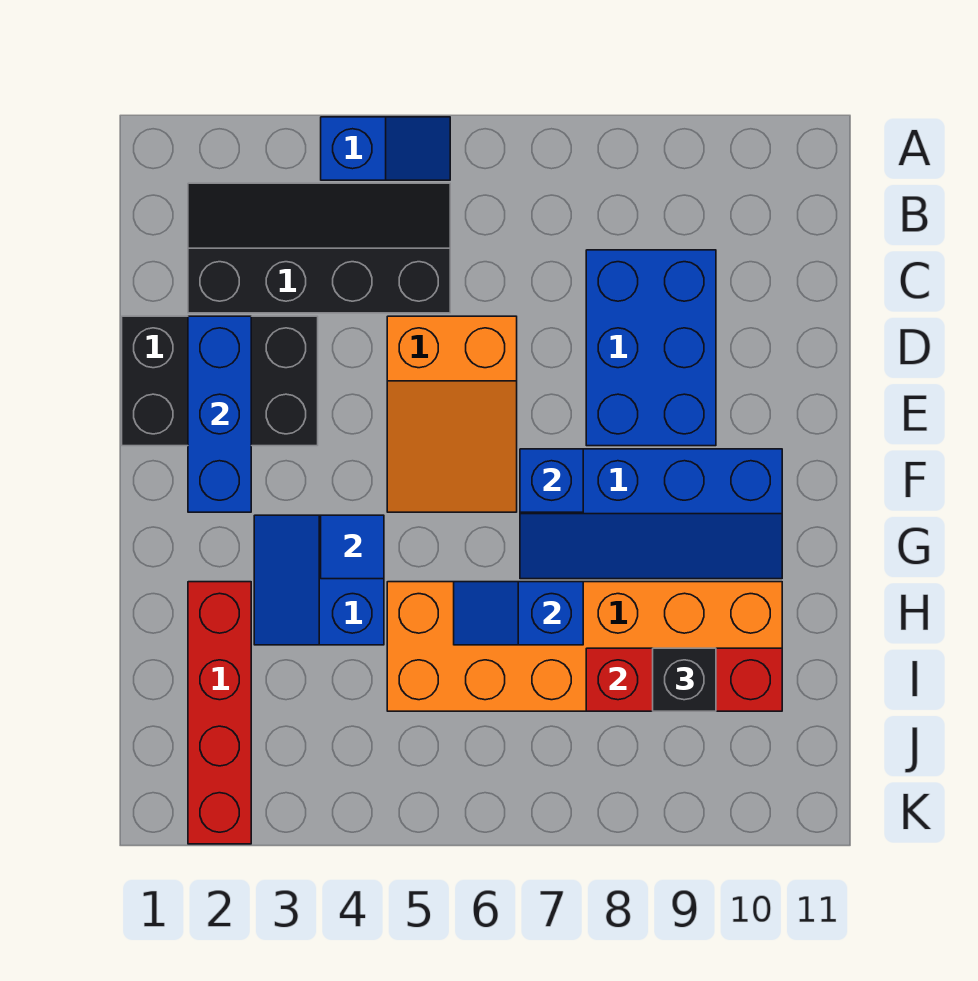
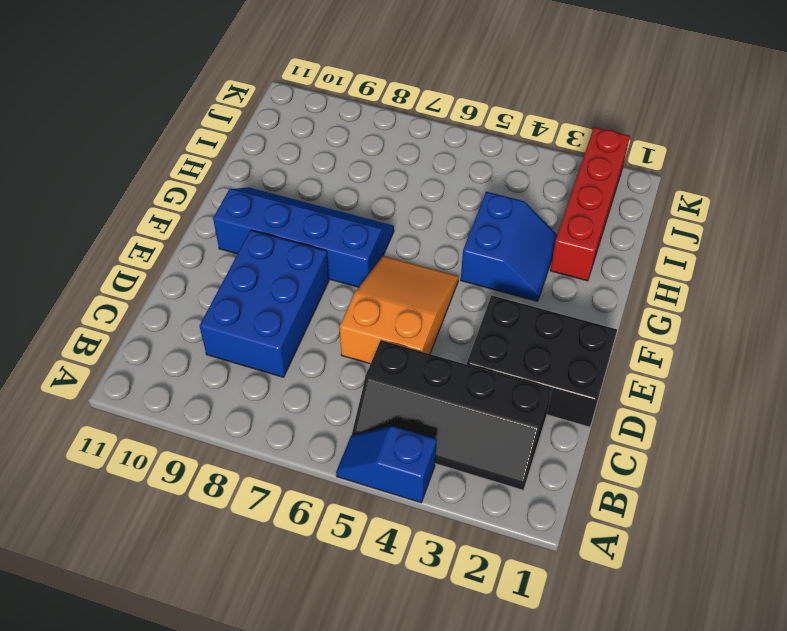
none -> orange brick H5:I10 level 1
none -> blue brick D2:F2 level 2
none -> blue brick F7 level 2

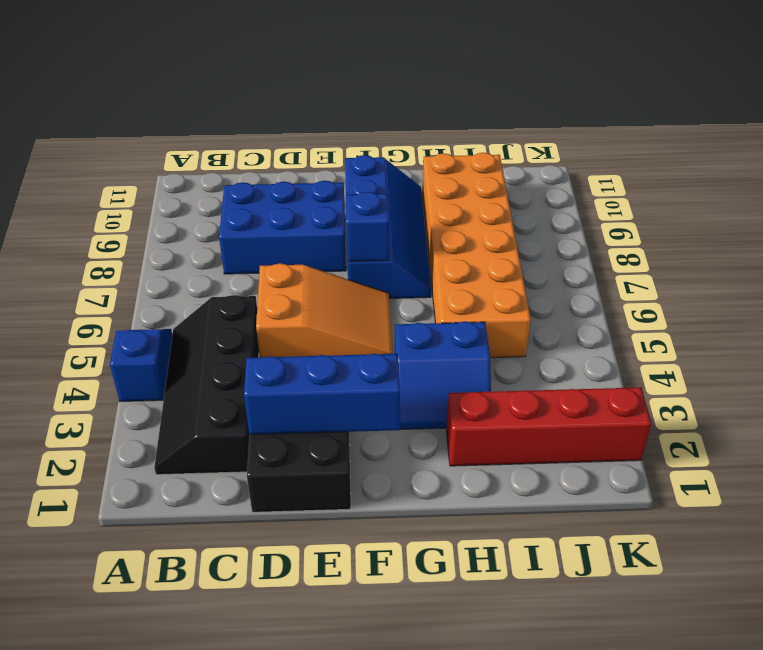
none -> blue tile G4 level 2
none -> blue slope H6:H7 level 2 top 7
none -> red brick I8:I10 level 2

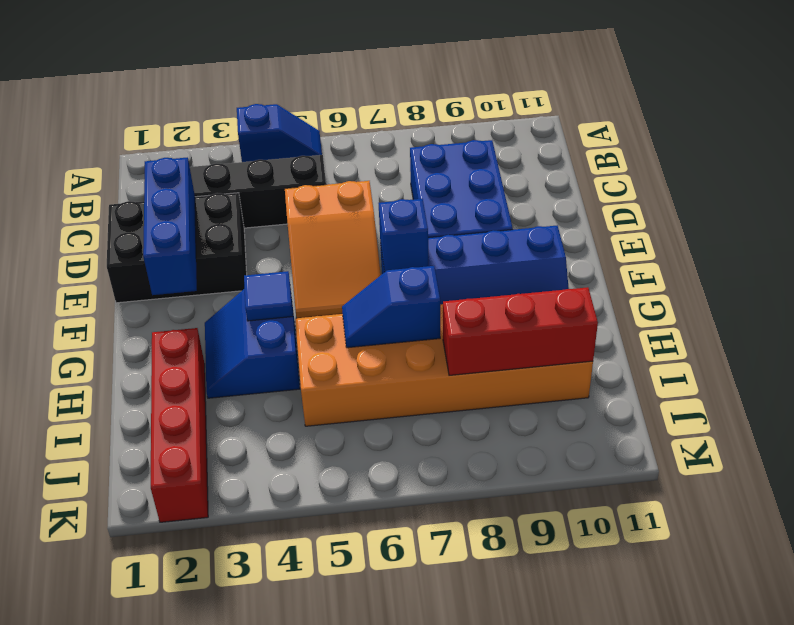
none -> black brick I9 level 3

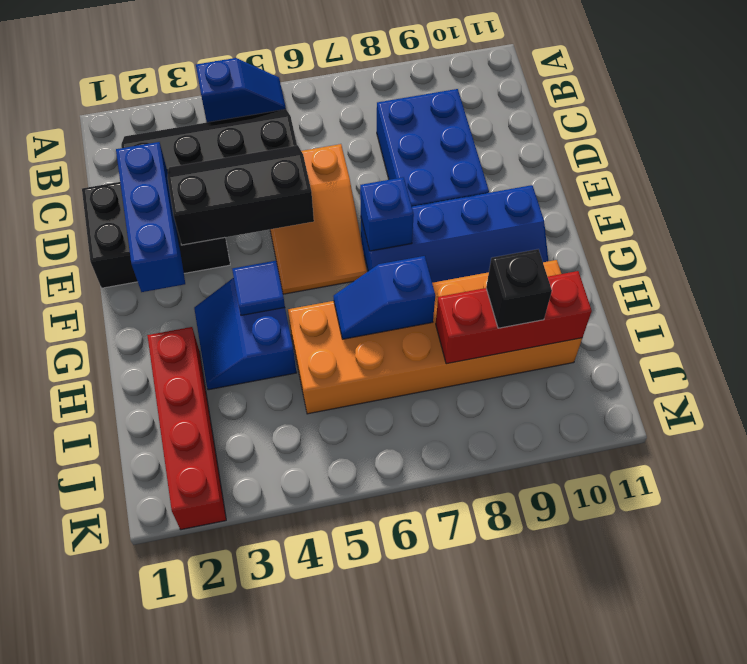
black slope D3:E5 level 2 top E -> none

